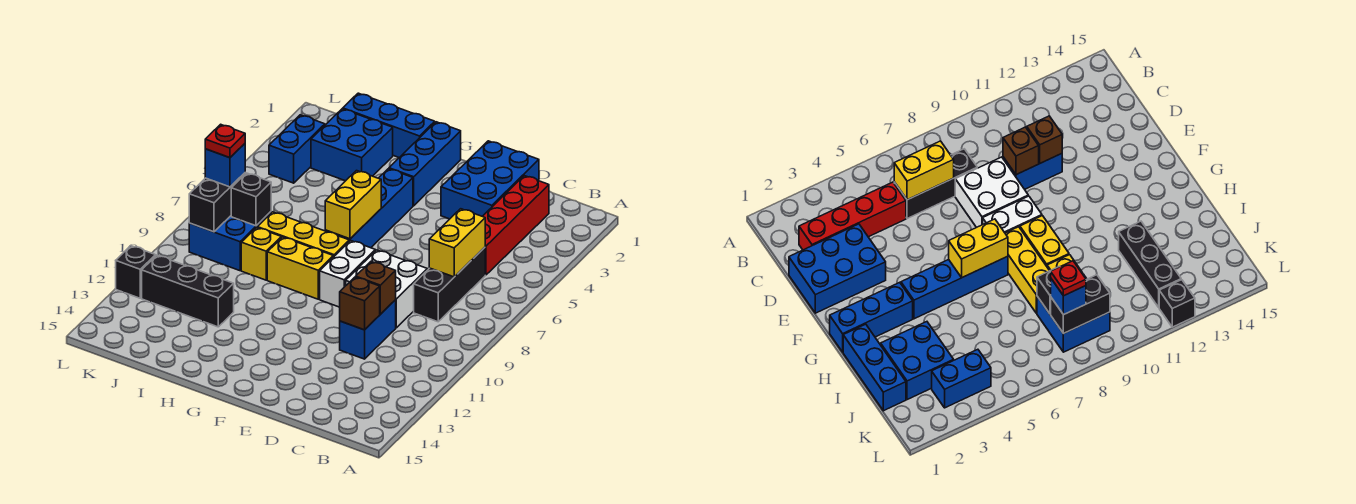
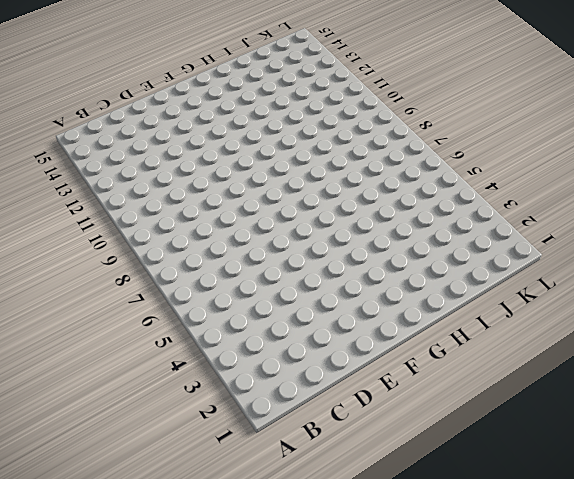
none -> red brick C2:C5 level 1
none -> black brick C6:C8 level 1
none -> blue brick D1:E3 level 1

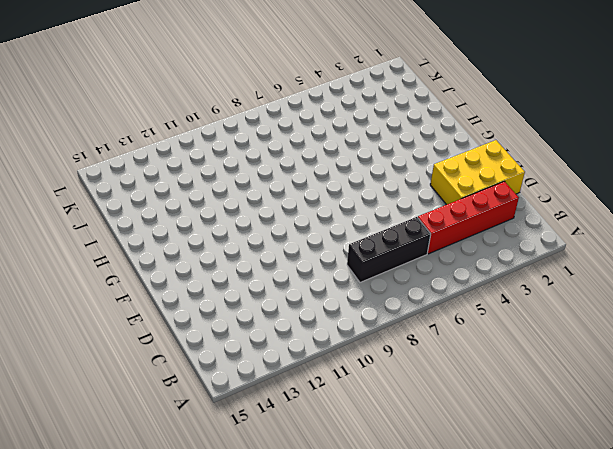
yellow brick D1:E3 level 1 -> blue brick D1:E3 level 1
none -> white brick D8:E9 level 1
none -> blue brick D10:D11 level 1
none -> white brick F8:F9 level 1

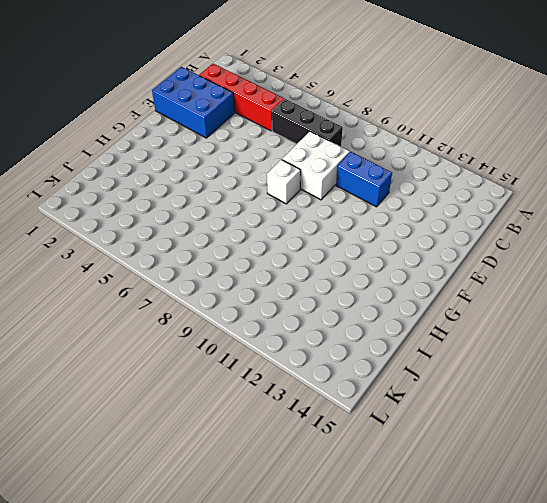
white brick F8 level 1 -> white brick F8:F9 level 1
none -> blue brick G1:G3 level 1
none -> blue brick G4:G7 level 1
none -> yellow brick G8:I8 level 1

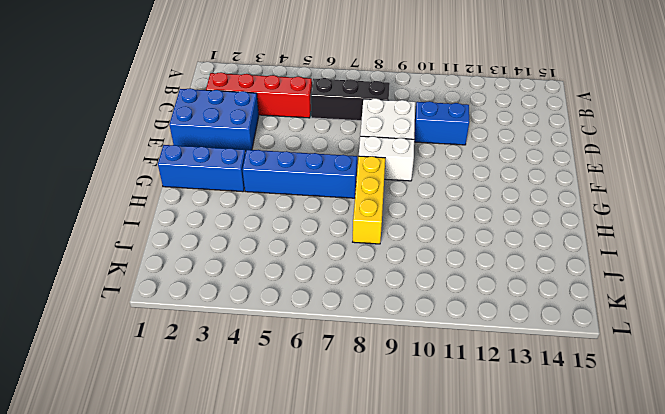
none -> yellow brick G9:H9 level 1
none -> blue brick H1:J1 level 1
none -> blue brick I2:J3 level 1

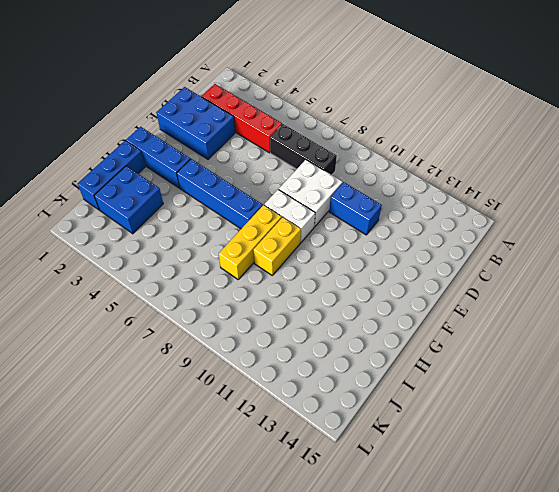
none -> yellow brick I9 level 1
none -> black brick I12:K12 level 1
none -> blue brick J8:K9 level 1

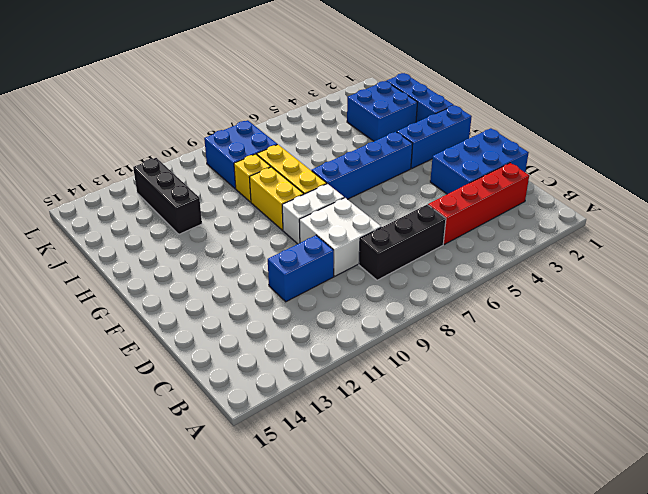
none -> blue brick K3:K4 level 1
none -> black brick L12 level 1
none -> yellow brick C6:C7 level 2

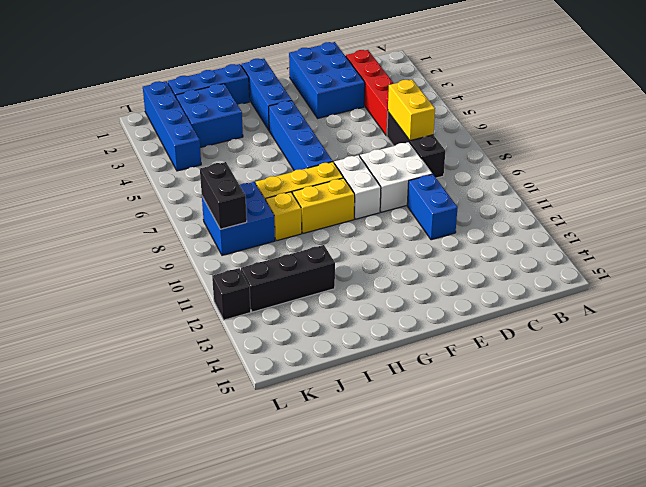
blue brick K1:K4 level 1 -> blue brick K3:K4 level 1
none -> brown brick D10 level 2
none -> brown brick D11 level 2
none -> yellow brick G6:G7 level 2

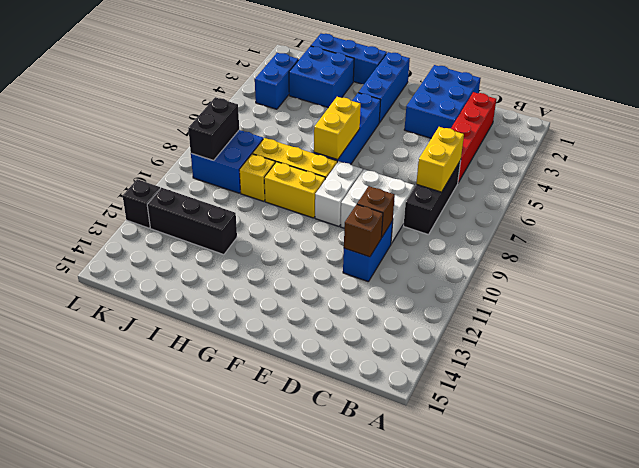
none -> black brick J8 level 2
none -> blue brick K8 level 3
none -> red plate K8 level 4

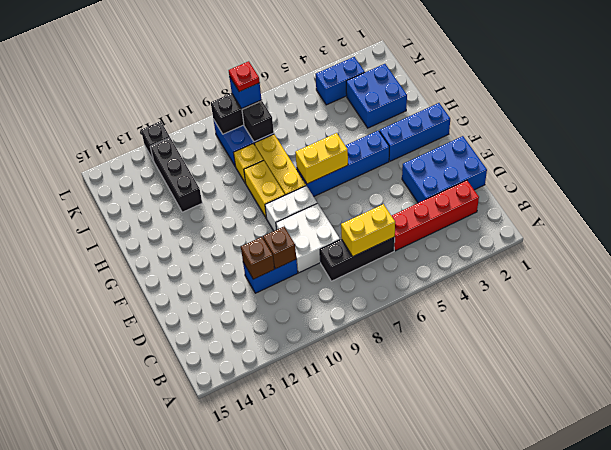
none -> blue brick H1:J1 level 1

